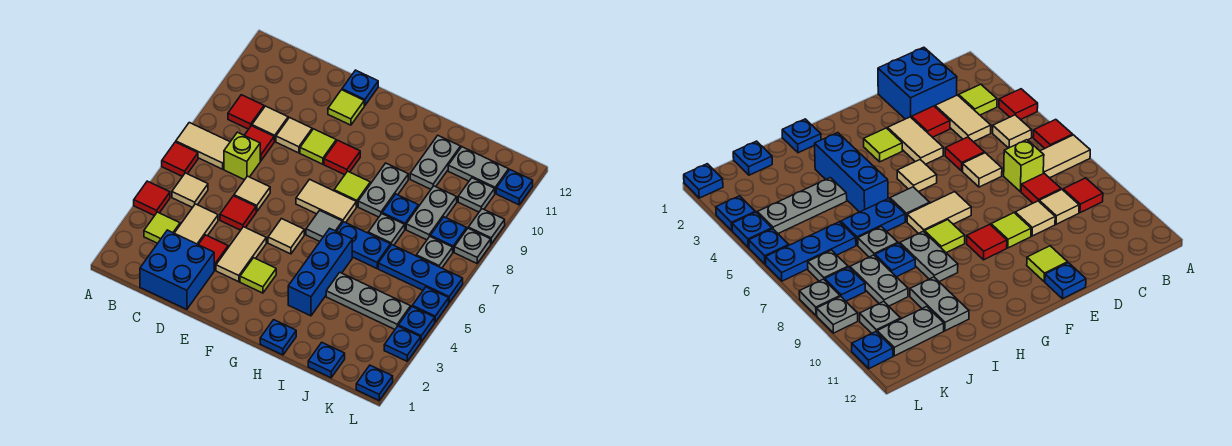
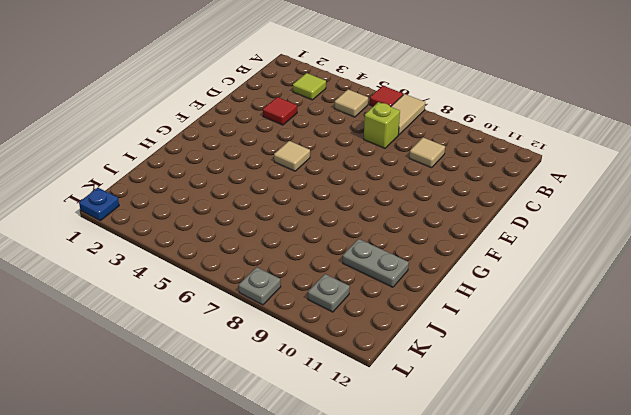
none -> red tile A4 level 1
none -> red tile B9 level 1
none -> blue brick C1:D2 level 1
none -> tan tile C3:C4 level 1

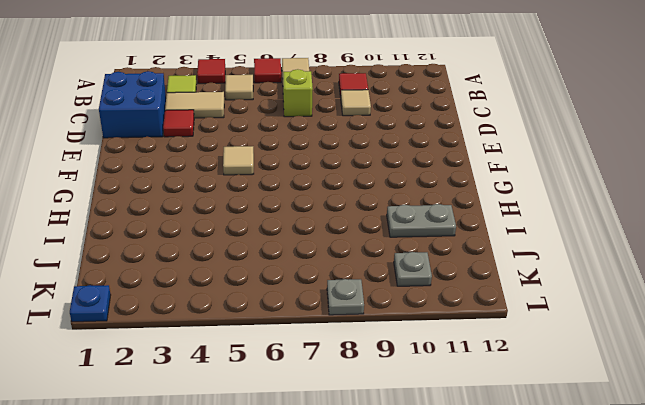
none -> red tile C8 level 1
none -> red tile D5 level 1
none -> tan tile D6 level 1
none -> tan tile D9 level 1

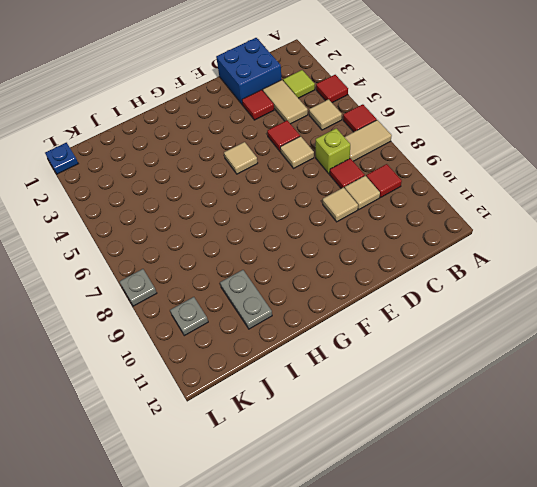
none -> tan tile E3:E4 level 1
none -> lime tile E9 level 1
none -> lime tile E11 level 1
none -> blue plate E12 level 1

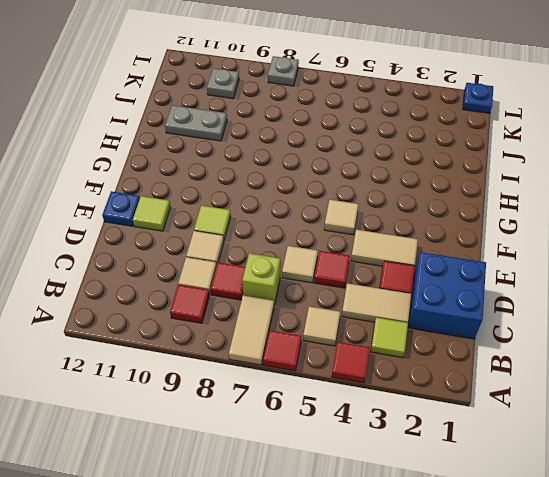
none -> lime tile F3 level 1
none -> tan tile F7:G7 level 1
none -> red tile F9 level 1
none -> grey tile G6 level 1

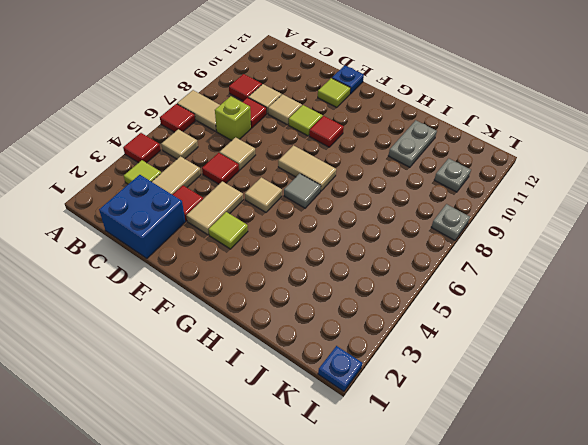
none -> lime tile G8 level 1
none -> blue plate H1 level 1
none -> blue brick H3:H5 level 1
none -> blue plate H6:I6 level 1

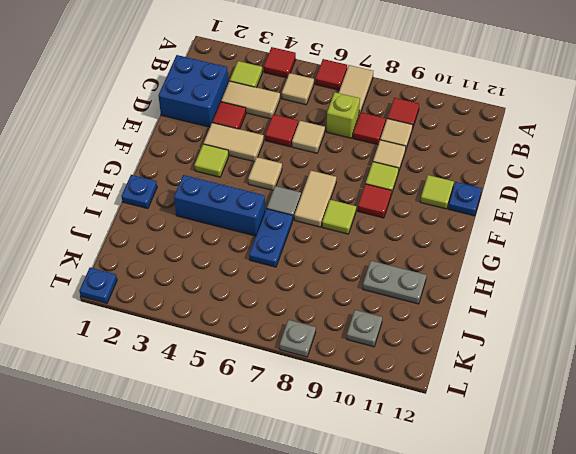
none -> grey plate H8:H9 level 1
none -> grey plate I4:K4 level 1
none -> grey plate I7 level 1
none -> blue plate I8 level 1

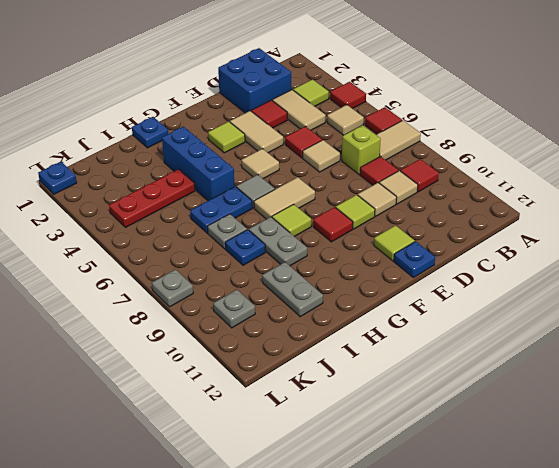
red plate I4:K4 level 1 -> grey plate I4:K4 level 1
none -> blue plate J1 level 1
none -> blue plate J6:L6 level 1
none -> grey plate J8:J9 level 1
none -> grey plate J11:K11 level 1

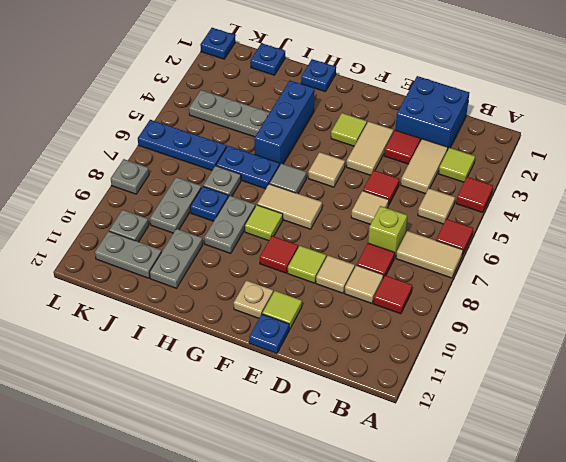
tan plate F11 level 1 -> none
none -> grey plate K7 level 1
none -> blue plate K8 level 1
none -> blue plate L3 level 1
none -> blue plate L4 level 1

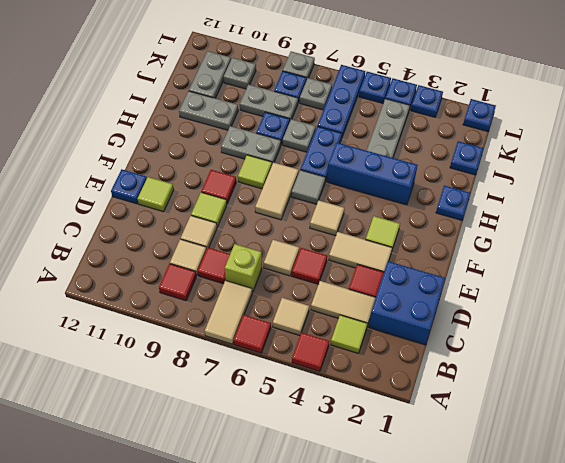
none -> grey plate L9 level 1
none -> blue plate L11 level 1

